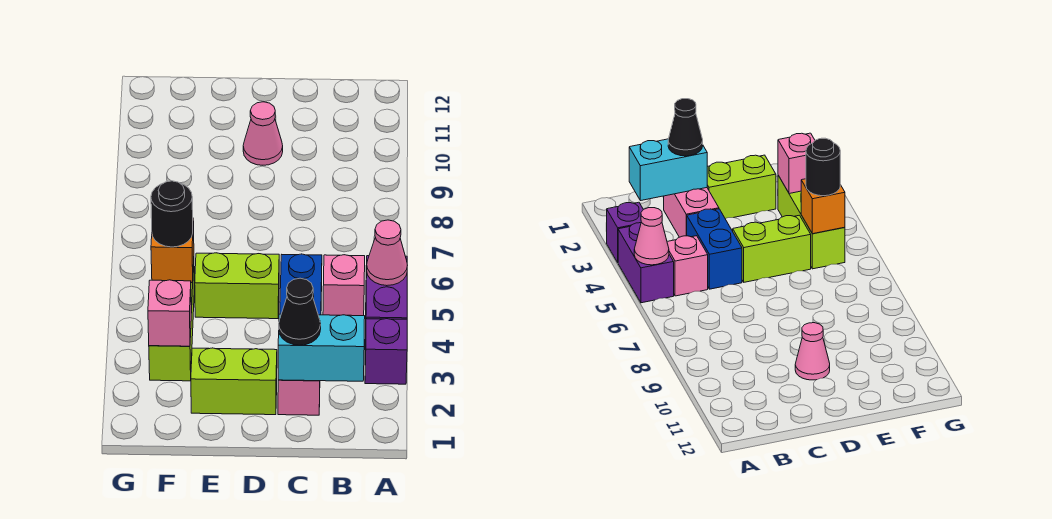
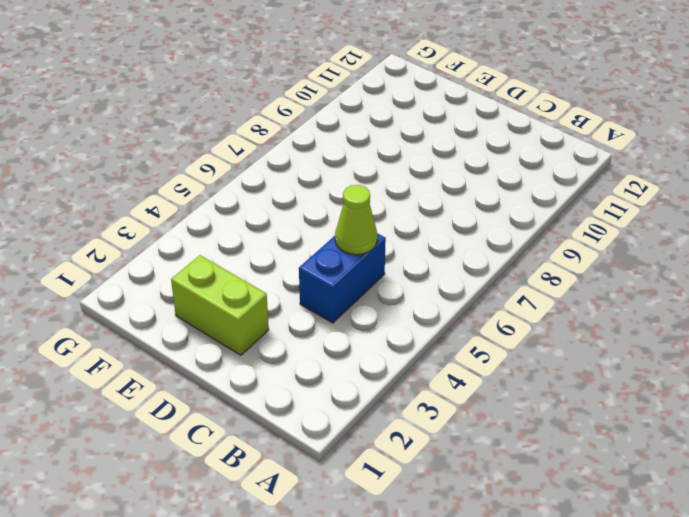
lime cone C5 level 2 -> none
none -> purple brick A3 level 1
none -> purple brick A4:A5 level 1
none -> pink brick B5 level 1

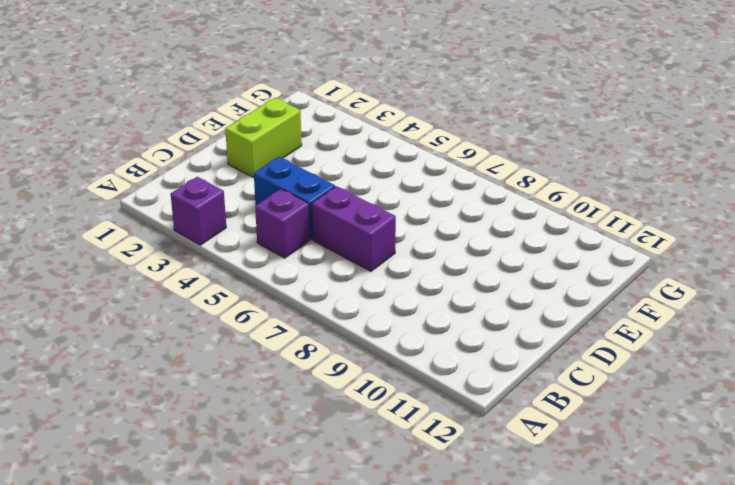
purple brick B5 level 1 -> pink brick B5 level 1
purple brick C6:C7 level 1 -> purple brick A4:A5 level 1
none -> pink brick C2:C3 level 1
none -> lime brick D5:E5 level 1
none -> pink cone D10 level 1

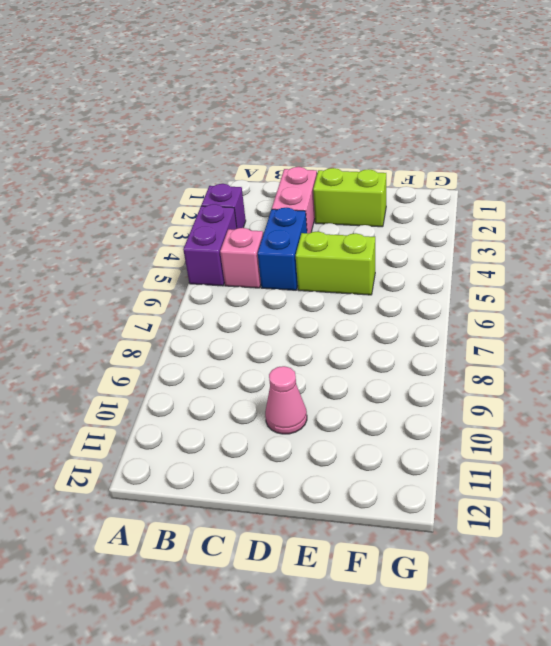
none -> lime brick F3:F5 level 1
none -> pink cone A5 level 2
none -> cyan brick B2:C2 level 2

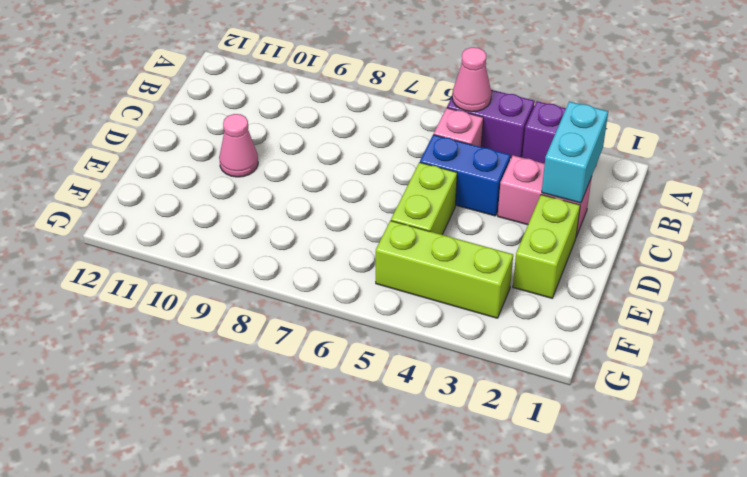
none -> pink brick F3 level 2
none -> orange brick F5 level 2
none -> black cone C2 level 3

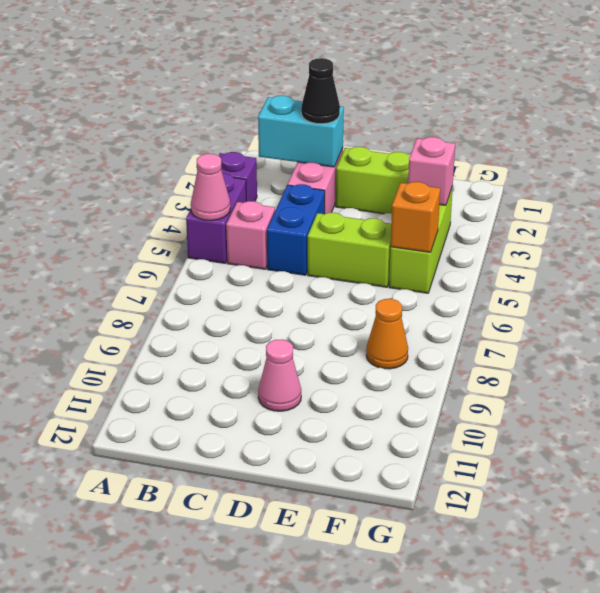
orange cone F8 level 1 -> none
none -> black round brick F5 level 3

